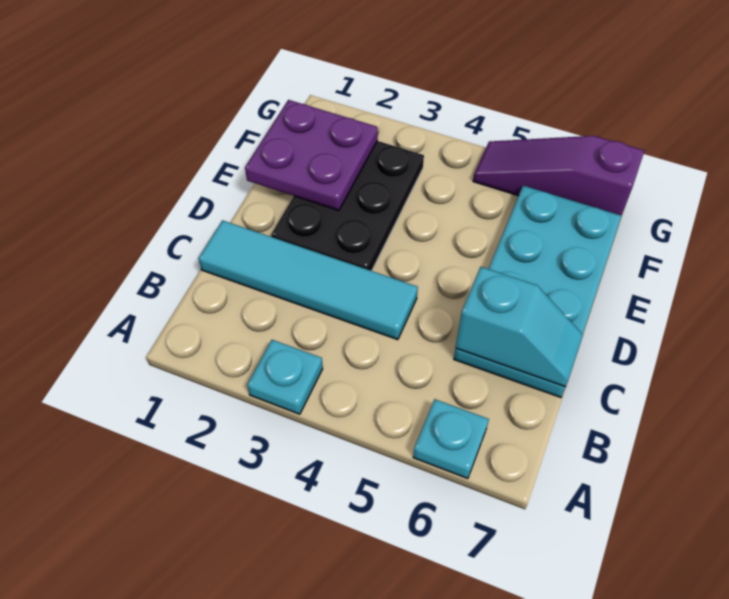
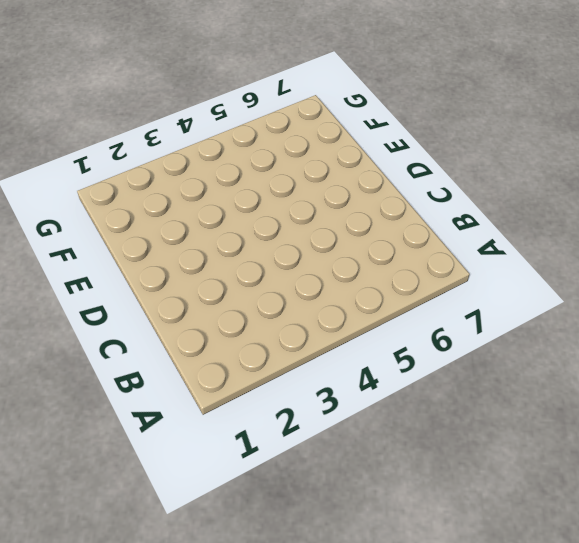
none -> cyan plate A3 level 1
none -> cyan plate A6 level 1

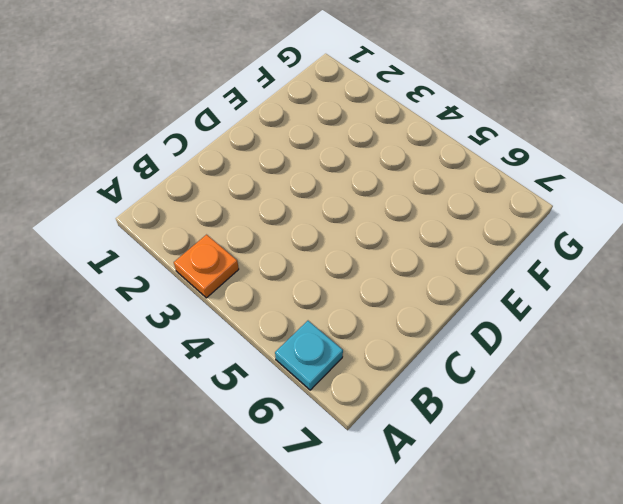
orange plate A3 level 1 -> cyan plate A3 level 1
none -> cyan tile C1:C4 level 1
none -> cyan plate C6:F7 level 1

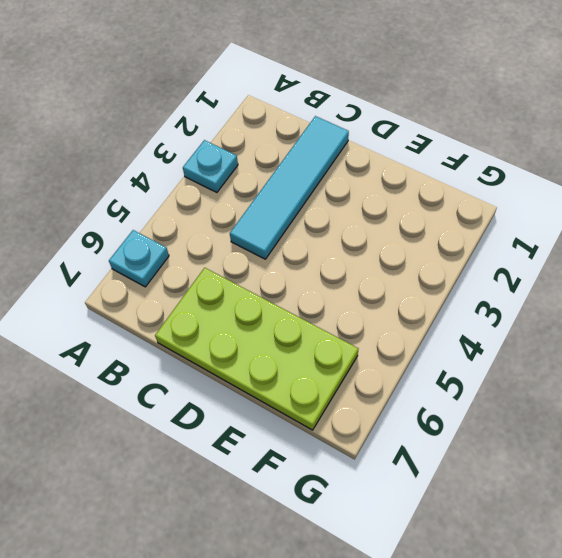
lime plate C6:F7 level 1 -> cyan plate C6:F7 level 1
none -> black plate D2:F3 level 1
none -> purple slope G5:G7 level 1 top 7

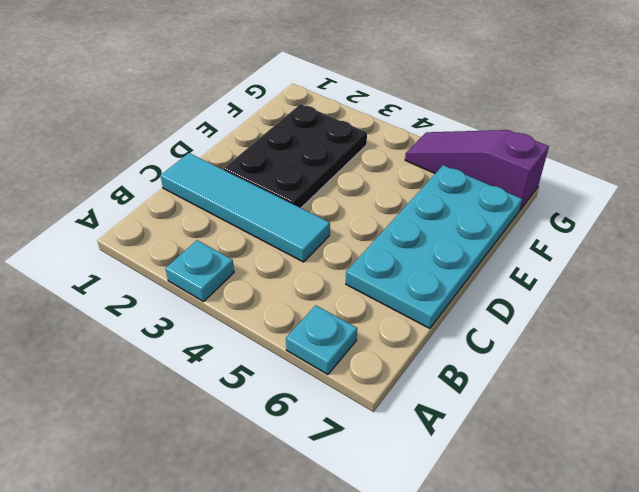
none -> cyan slope C6:C7 level 2 top 6
none -> purple plate E1:F2 level 2

